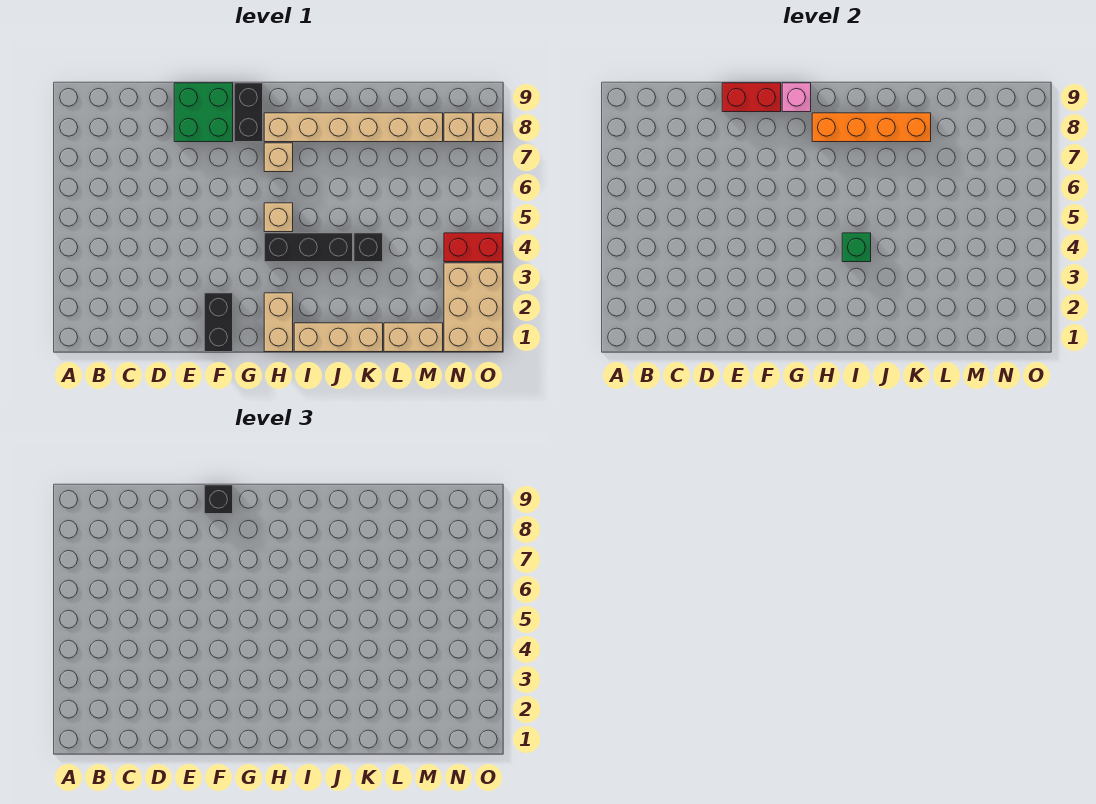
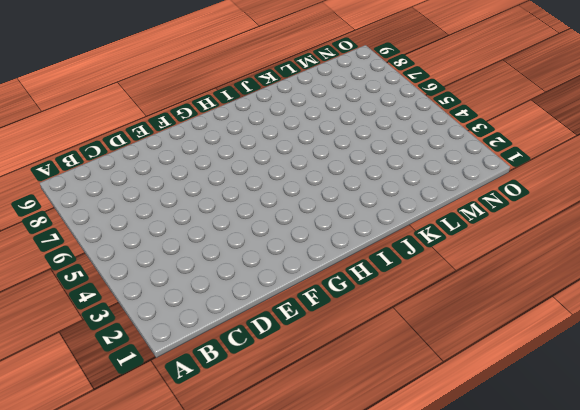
none -> green brick E8:F9 level 1
none -> black brick F1:F2 level 1
none -> black brick G8:G9 level 1

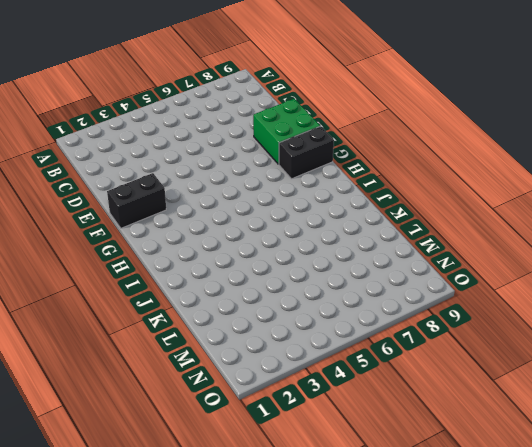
none -> tan brick H1:H2 level 1
none -> black brick H4:J4 level 1
none -> tan brick H5 level 1

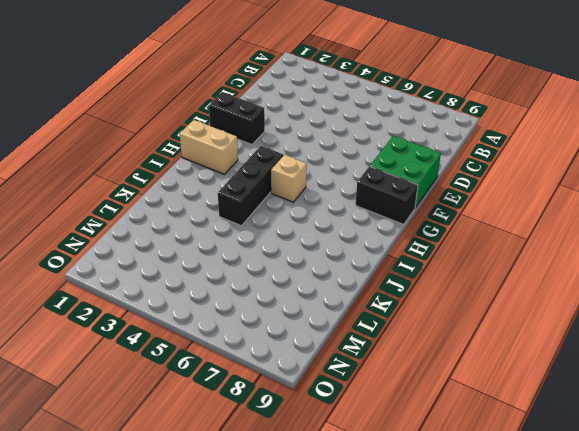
none -> tan brick H7 level 1
none -> tan brick H8:M8 level 1
none -> tan brick I1:K1 level 1

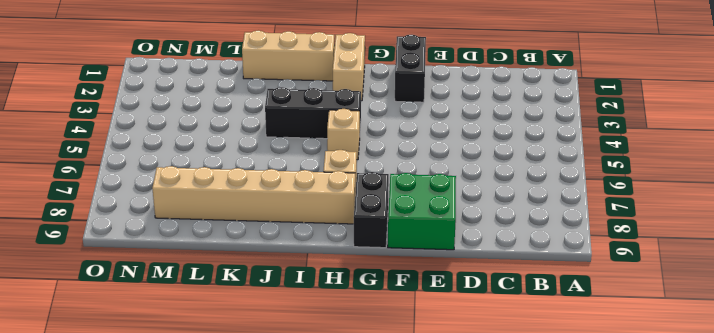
none -> black brick K4 level 1
none -> tan brick L1:M1 level 1
none -> tan brick N1:O3 level 1

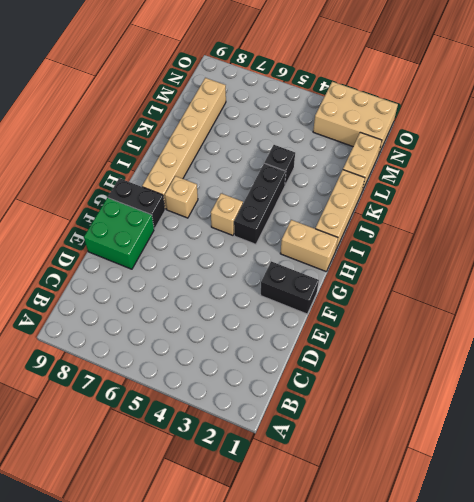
none -> red brick N4:O4 level 1
none -> tan brick N8 level 1
none -> tan brick O8 level 1

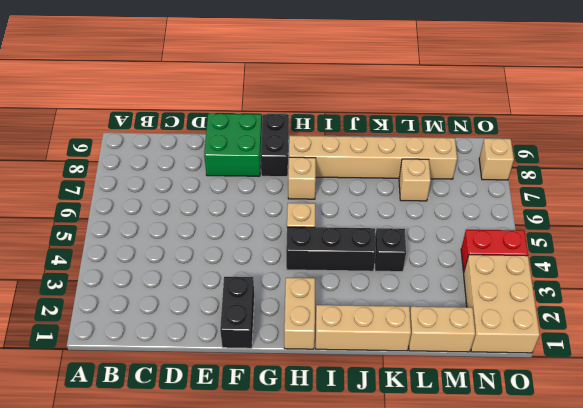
tan brick L7 level 1 -> tan brick N8 level 1
none -> red brick E9:F9 level 2
none -> pink brick G9 level 2
none -> orange brick H8:K8 level 2

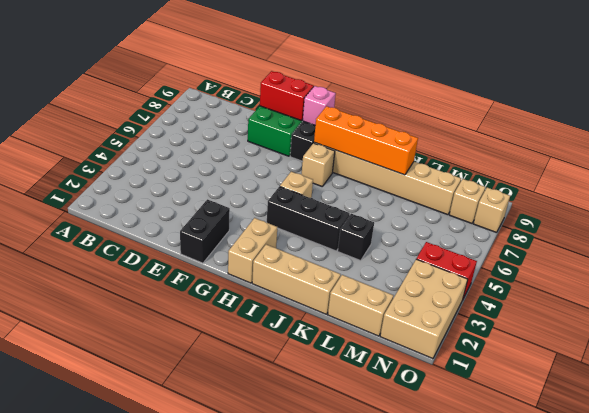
none -> green brick I4 level 2
none -> black brick F9 level 3

